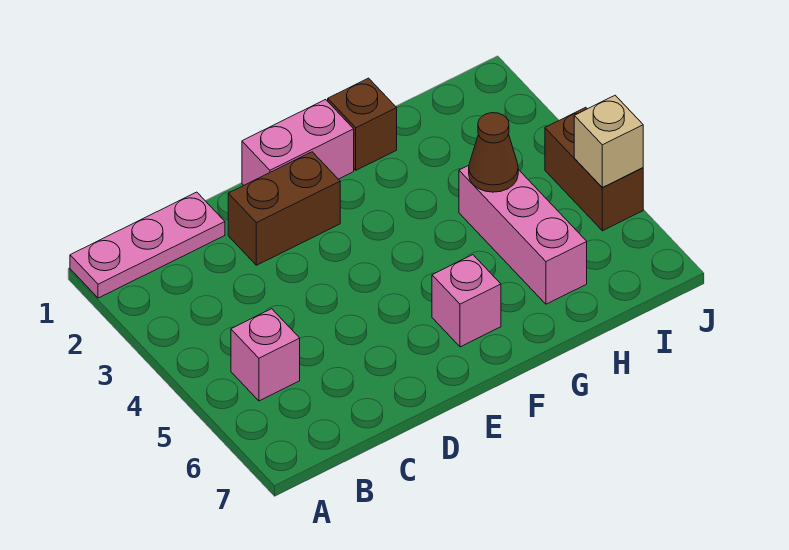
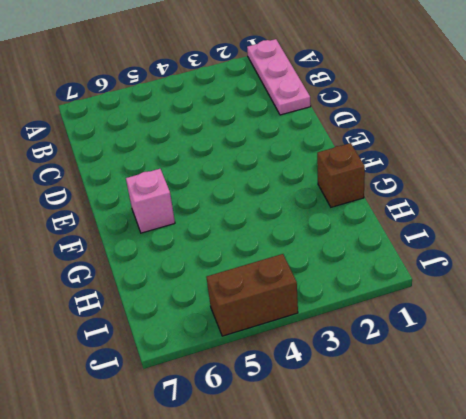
none -> pink brick B5 level 1
none -> brown brick D2:E2 level 1

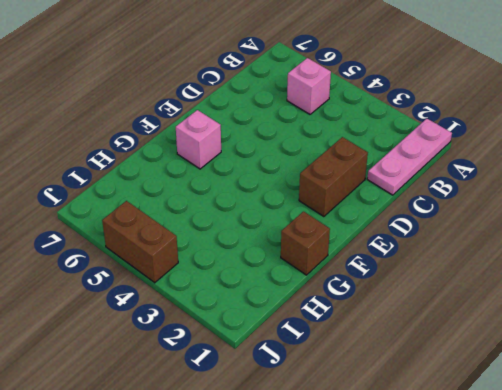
none -> pink brick E1:F1 level 1
none -> pink brick H4:H6 level 1

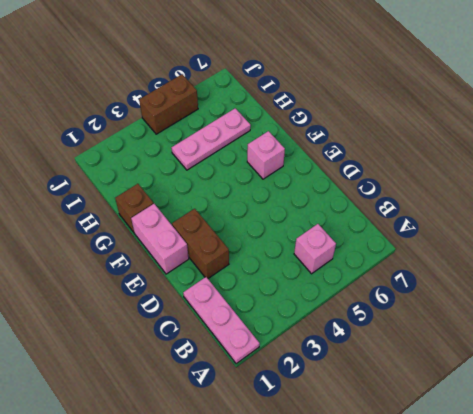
pink plate H4:H6 level 1 -> pink brick H4:H6 level 1
none -> brown cone H4 level 2
none -> tan brick J5 level 2

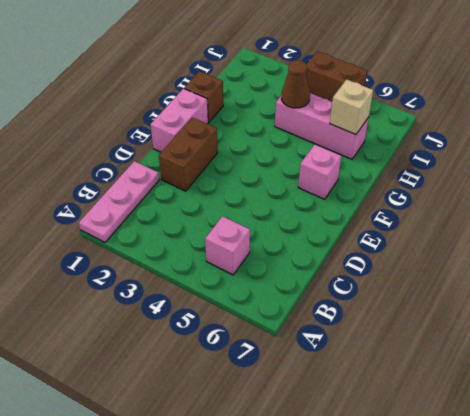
tan brick H6 level 2 -> tan brick J5 level 2

